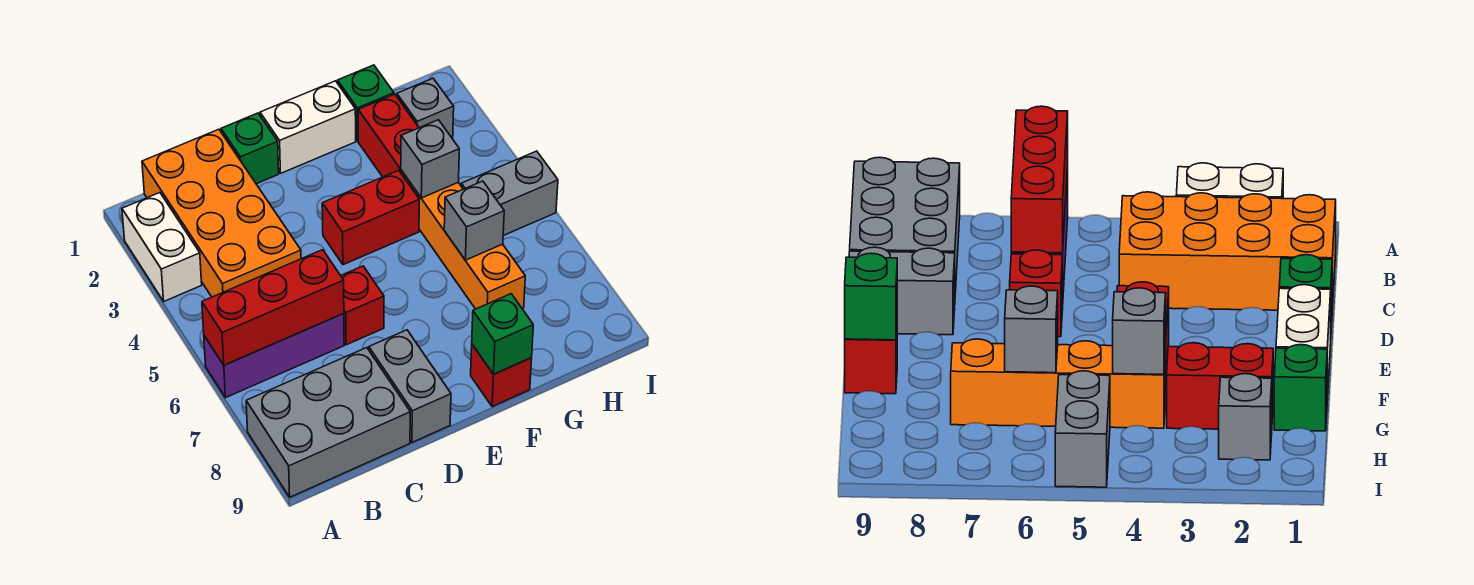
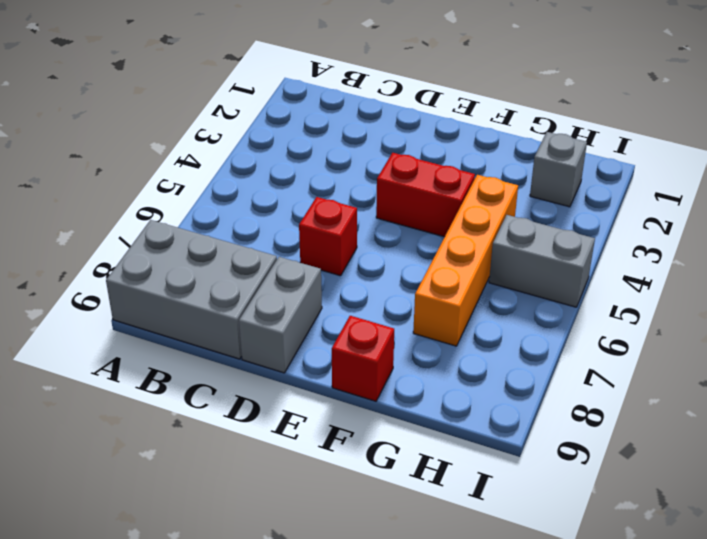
none -> white brick A2:A3 level 1
none -> purple brick A6:C6 level 1
none -> orange brick B1:C4 level 1

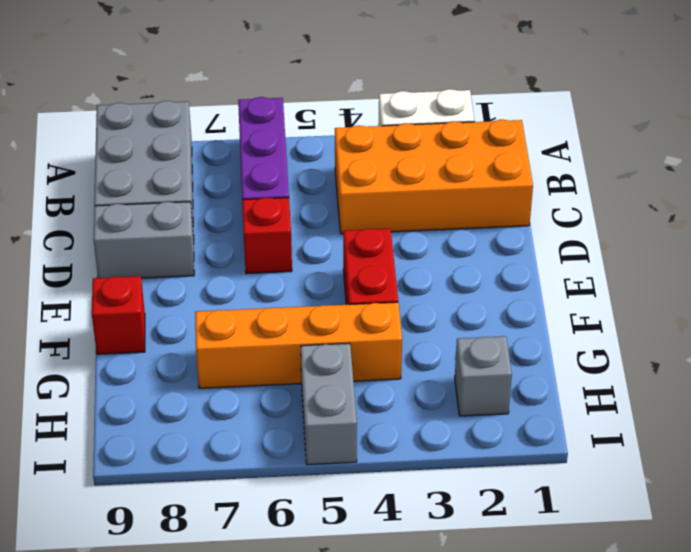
none -> green brick D1 level 1
none -> white brick E1:F1 level 1
none -> green brick G1 level 1

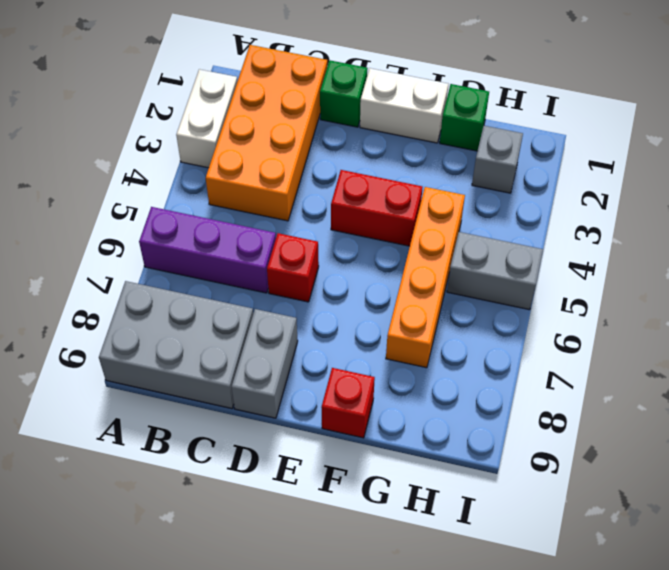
none -> red brick G2:G3 level 1
none -> red brick A6:C6 level 2
none -> green brick F9 level 2

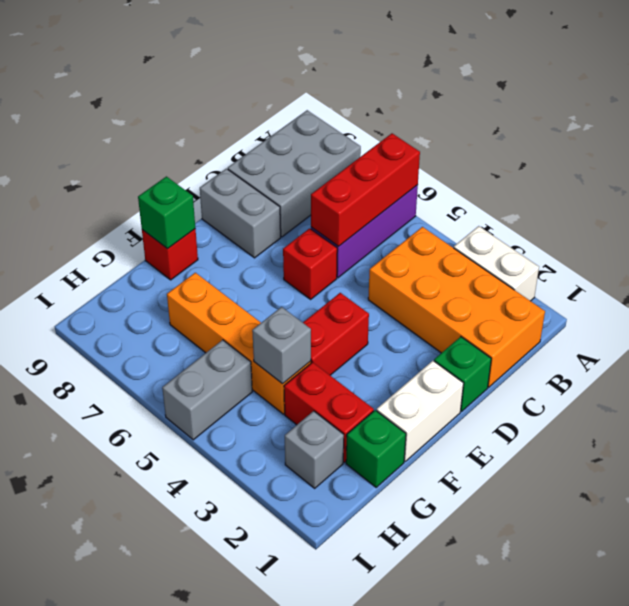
none -> grey brick G6 level 2

